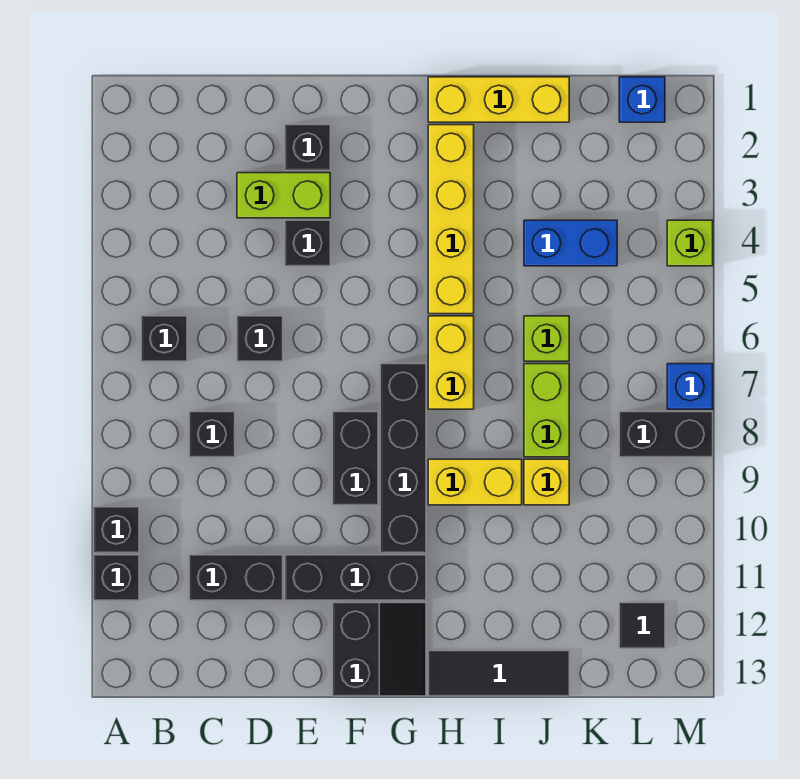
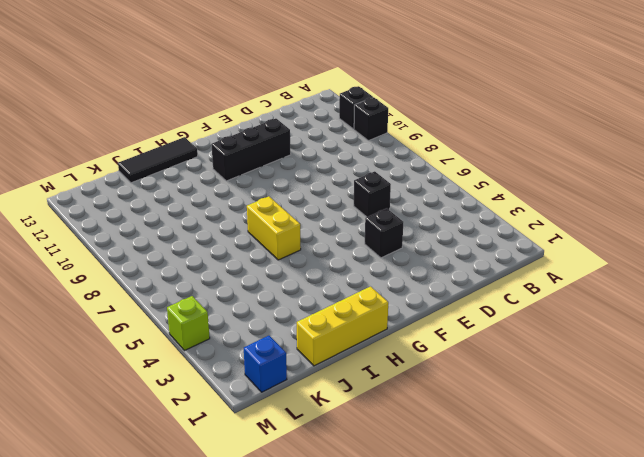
none -> black brick B6 level 1
none -> black brick C8 level 1
none -> black brick C11:D11 level 1

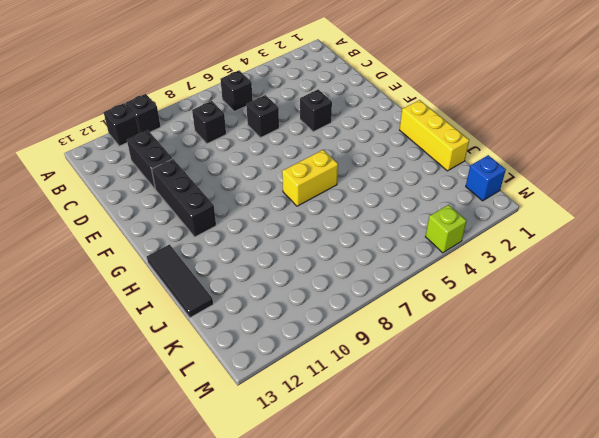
none -> lime brick D3:E3 level 1
none -> black brick E2 level 1
none -> black brick F8:F9 level 1

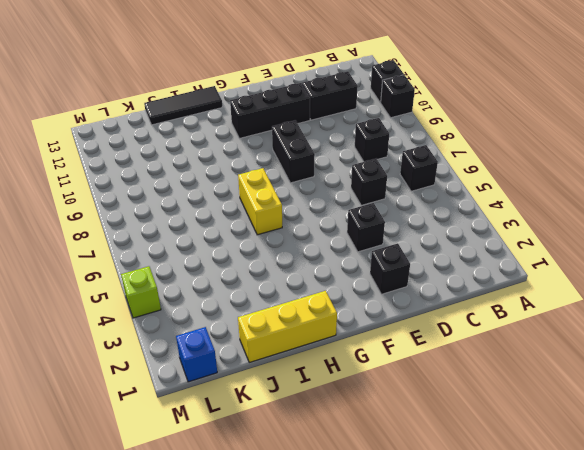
none -> lime brick D3:E3 level 1
none -> black slope F12:G13 level 1 top F
none -> black brick G7:G10 level 1

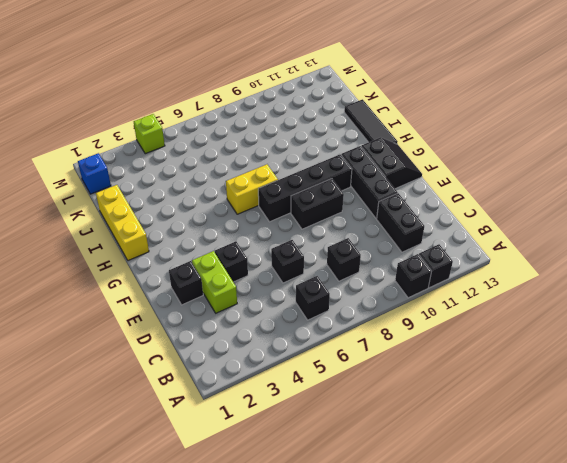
black slope F12:G13 level 1 top 12 -> black slope F12:G13 level 1 top F
none -> yellow brick H2:H5 level 1
none -> yellow brick H9:I9 level 1
none -> blue brick J4:K4 level 1

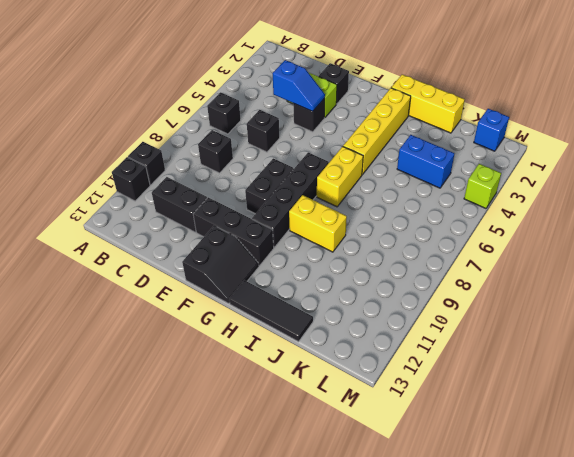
blue slope D4:E4 level 2 top D -> none
none -> lime brick J6 level 1
none -> lime brick J7:J8 level 1
none -> yellow brick J9 level 1

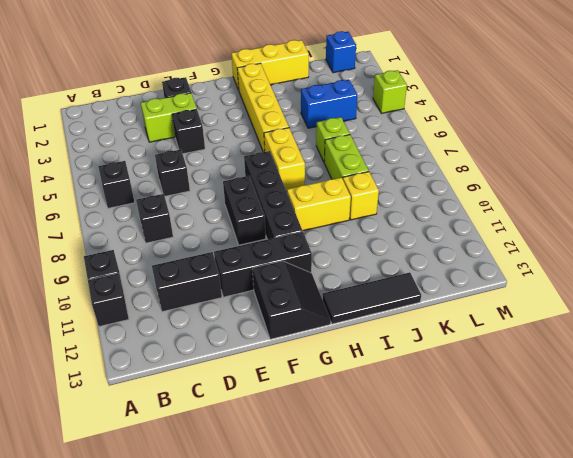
none -> black brick L8:M8 level 1
none -> black tile L12 level 1
none -> blue brick M7 level 1

